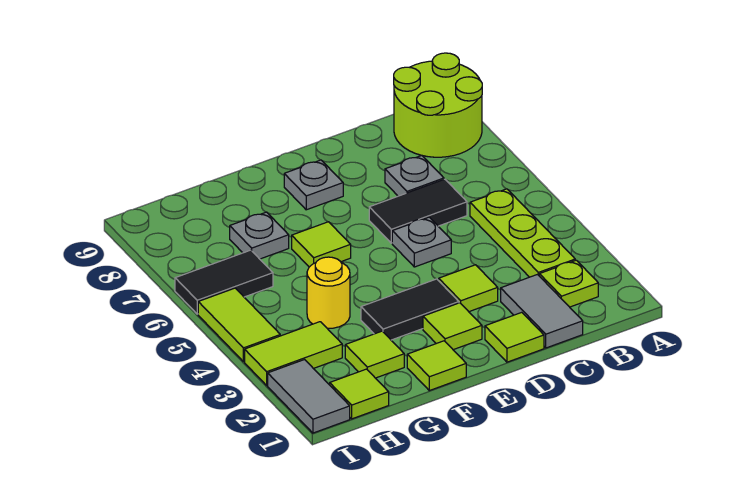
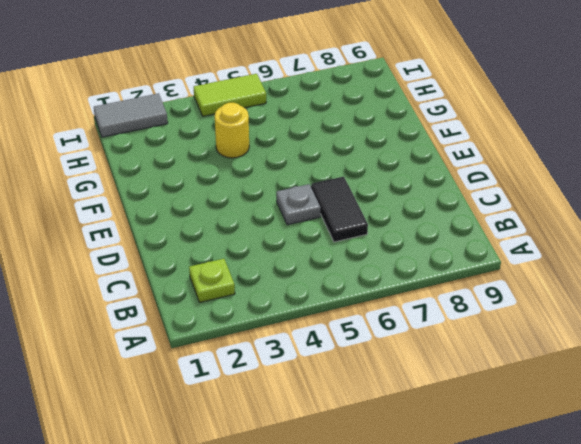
none -> lime round brick A8:B9 level 1
none -> lime plate B3:B5 level 1
none -> grey tile C1:C2 level 1

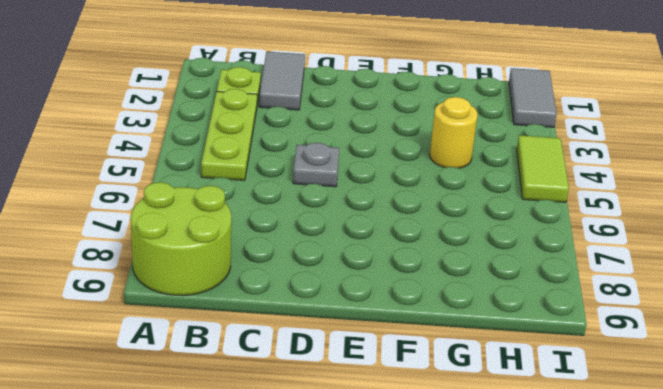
none -> black tile C6:D6 level 1
none -> grey plate C7 level 1
none -> lime tile D1 level 1

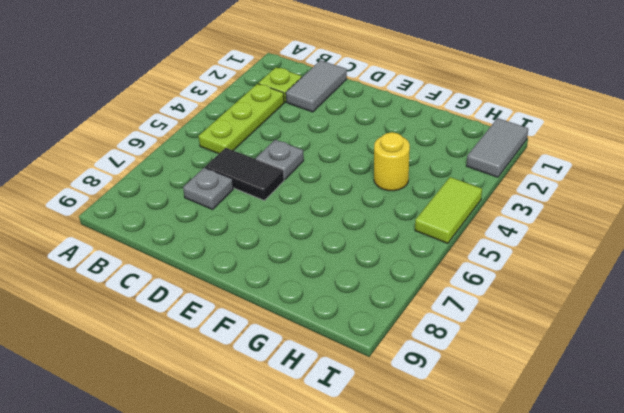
none -> lime round brick A8:B9 level 1
none -> lime tile D1 level 1
none -> lime tile D3 level 1

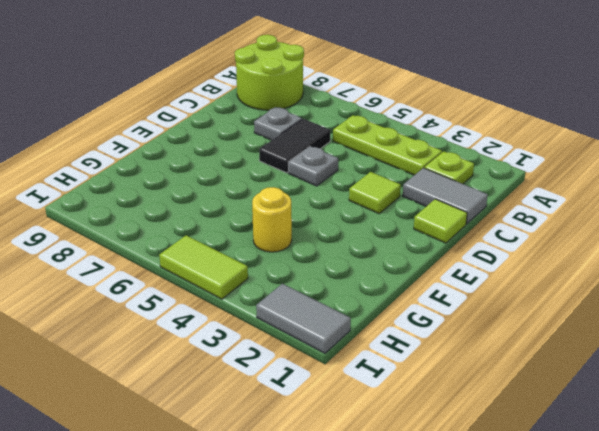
none -> lime tile E2 level 1
none -> black tile E3:F3 level 1
none -> grey plate E8 level 1

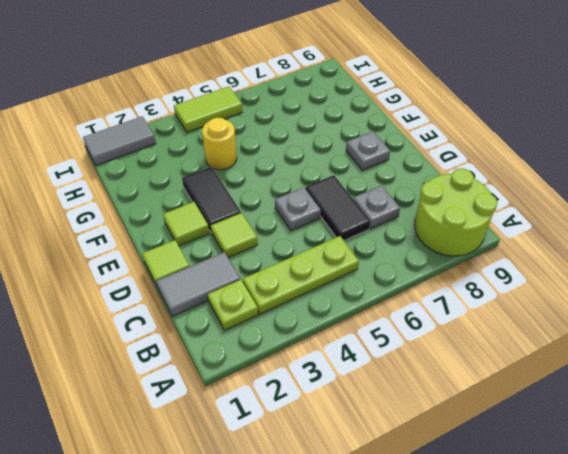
none -> lime tile F1 level 1
none -> lime tile F6 level 1
none -> lime tile G2 level 1

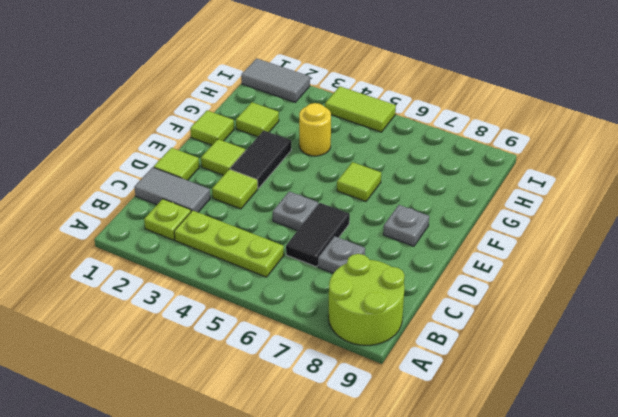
none -> grey plate G7 level 1
none -> lime tile H1 level 1
none -> lime tile H3:I3 level 1

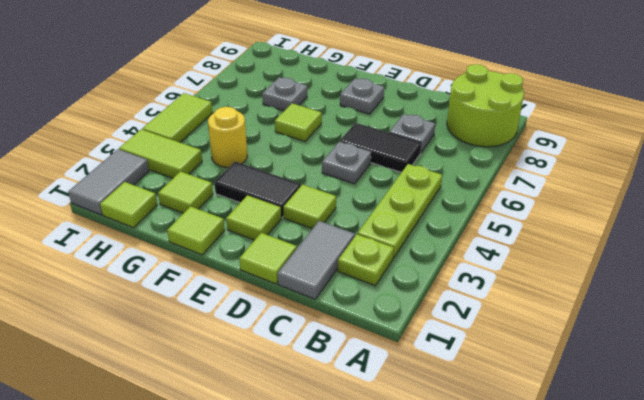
none -> black tile H6:I6 level 1

